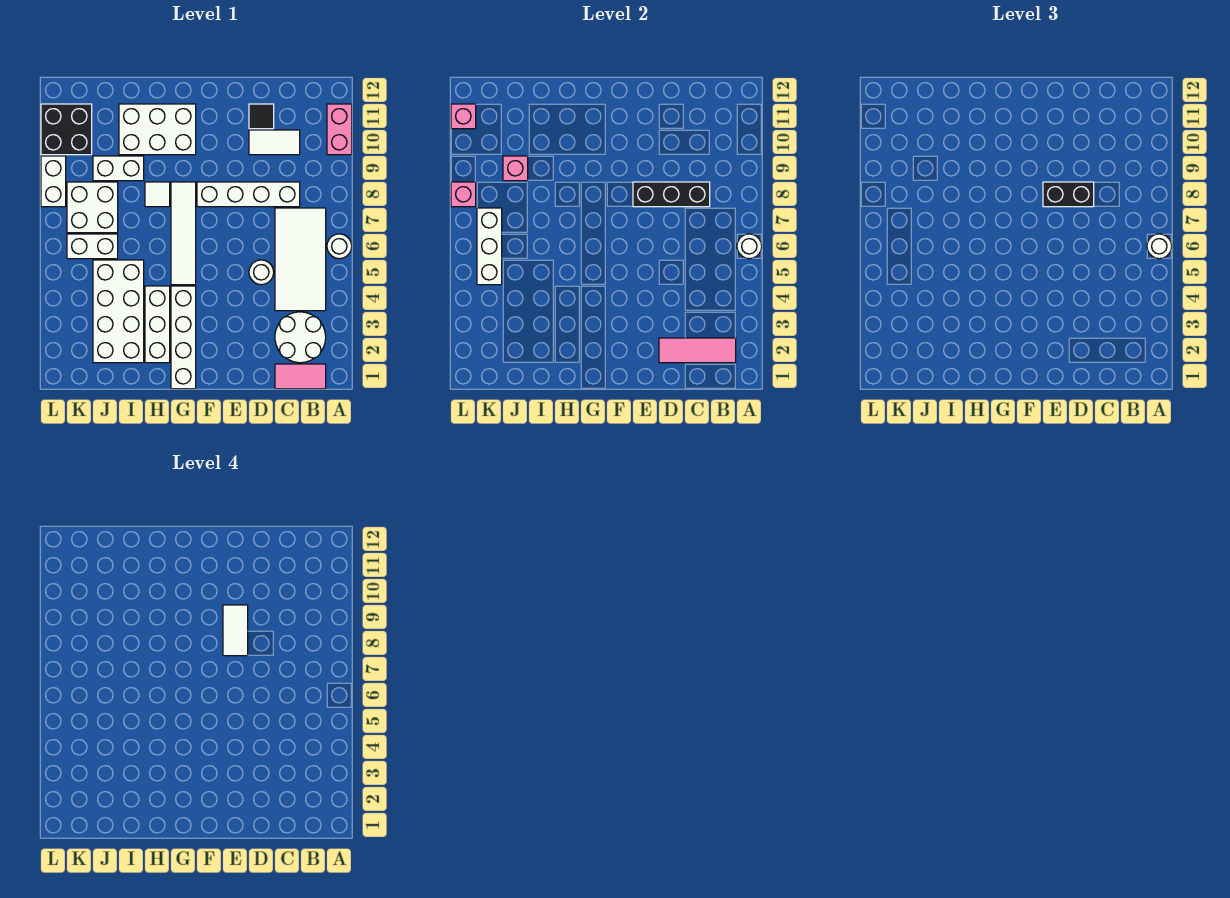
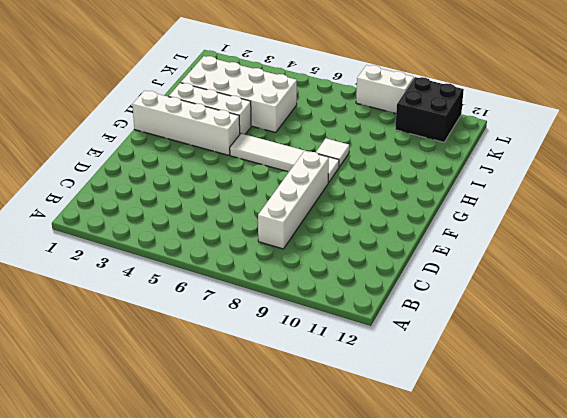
none -> white round brick A6 level 1
none -> pink brick A10:A11 level 1
none -> pink tile B1:C1 level 1
none -> white round brick B2:C3 level 1

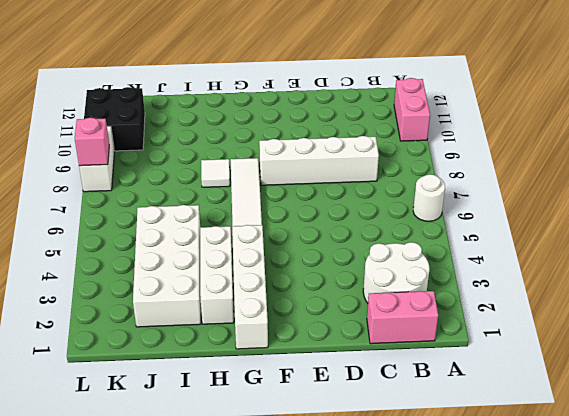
pink brick B1:C1 level 1 -> pink tile B1:C1 level 1
none -> white tile B4:C7 level 1
none -> white tile C10:D10 level 1
none -> white round brick D5 level 1
none -> black tile D11 level 1

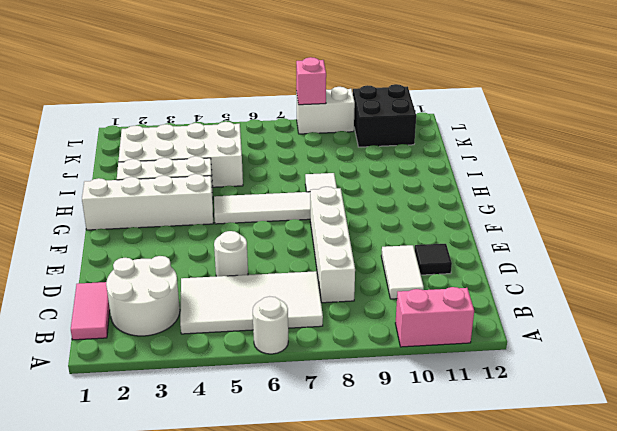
none -> white brick G10:I11 level 1
none -> white brick I9:J9 level 1
none -> white brick J6:K6 level 1
none -> white brick J7:K8 level 1

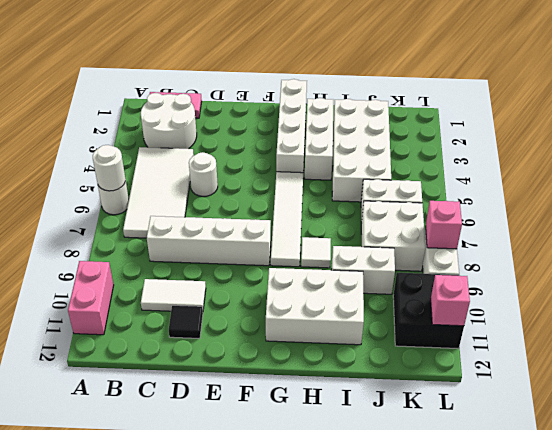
none -> pink tile B2:D2 level 2
none -> black brick C8:E8 level 2
none -> pink brick J9 level 2
none -> white brick K5:K7 level 2

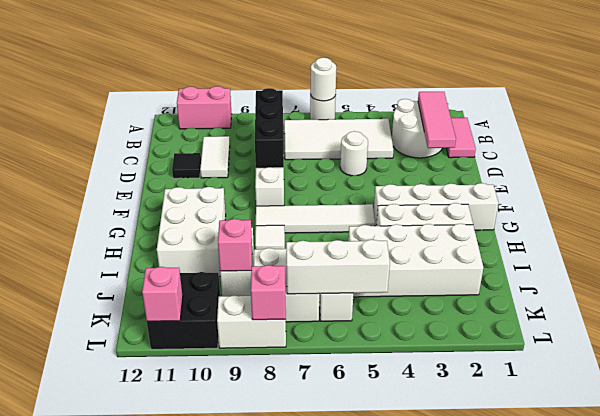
none -> white round brick A6 level 3
none -> black brick D8:E8 level 3
none -> white tile E8:E9 level 4

